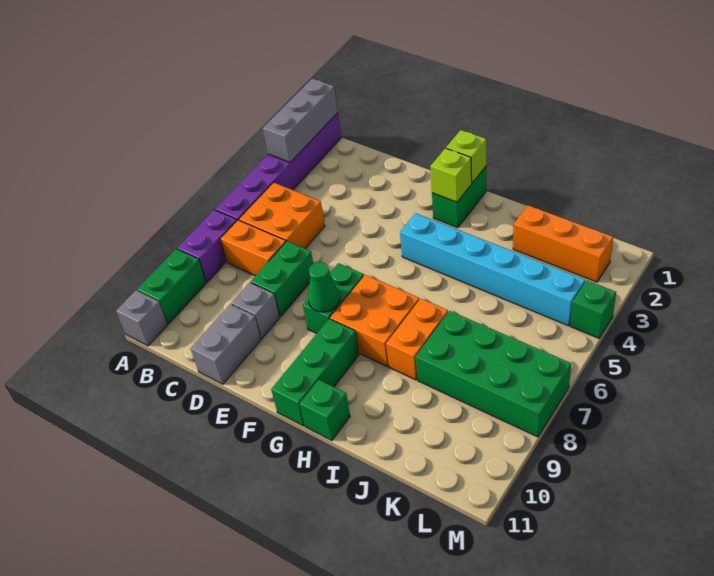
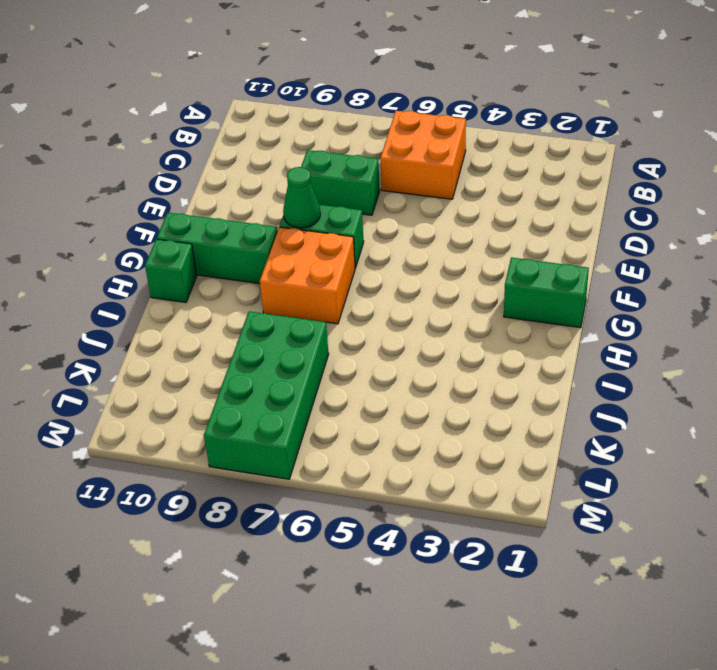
none -> purple brick A1:A6 level 1
none -> purple brick A7:A8 level 1
none -> green brick A9:A10 level 1

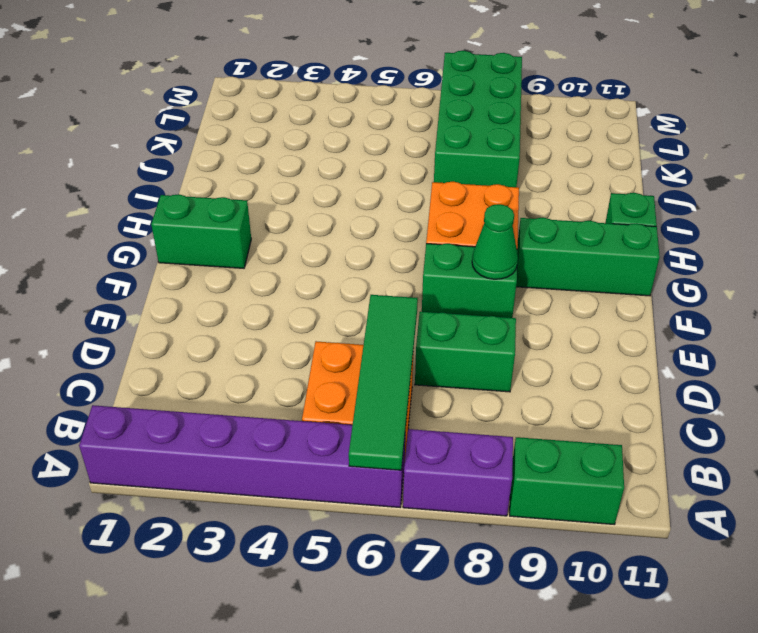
green tile A6:D6 level 2 -> none
none -> grey brick A11 level 1
none -> orange brick B7:C7 level 1
none -> grey brick D9 level 1

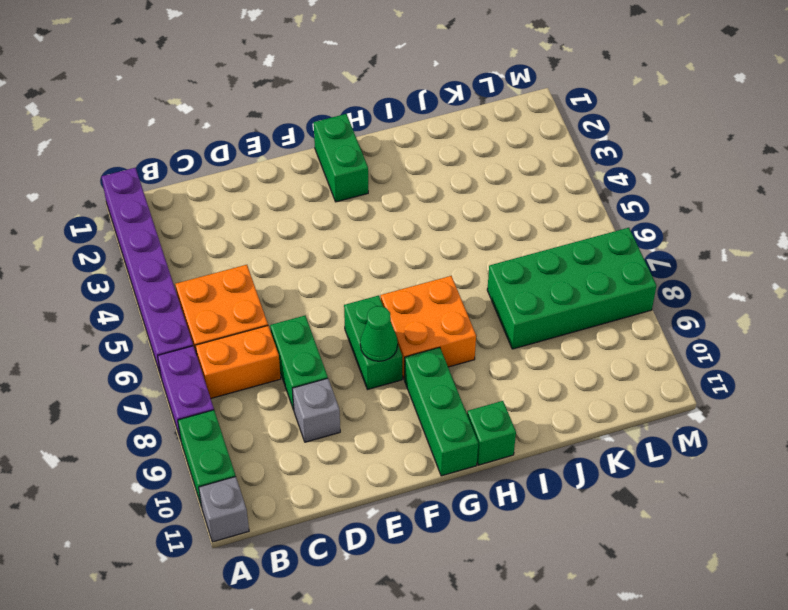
none -> grey brick D10:D11 level 1
none -> cyan brick G4:L4 level 1
none -> orange brick I7:I8 level 1

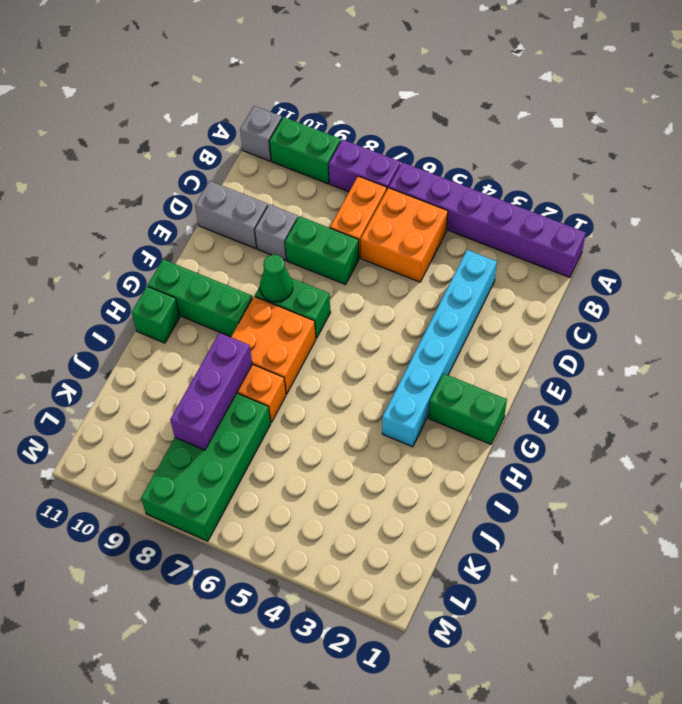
cyan brick C3:H3 level 1 -> cyan brick G4:L4 level 1
purple brick I8:K8 level 2 -> none
none -> orange brick J2:L2 level 1
none -> green brick M4 level 1
none -> grey brick A1:A3 level 2

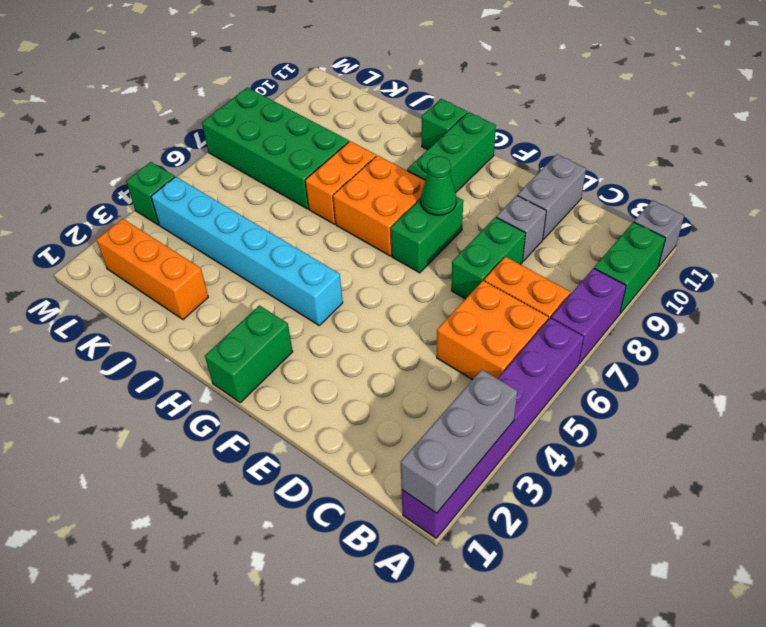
none -> lime brick G1 level 2
none -> lime brick G2 level 2

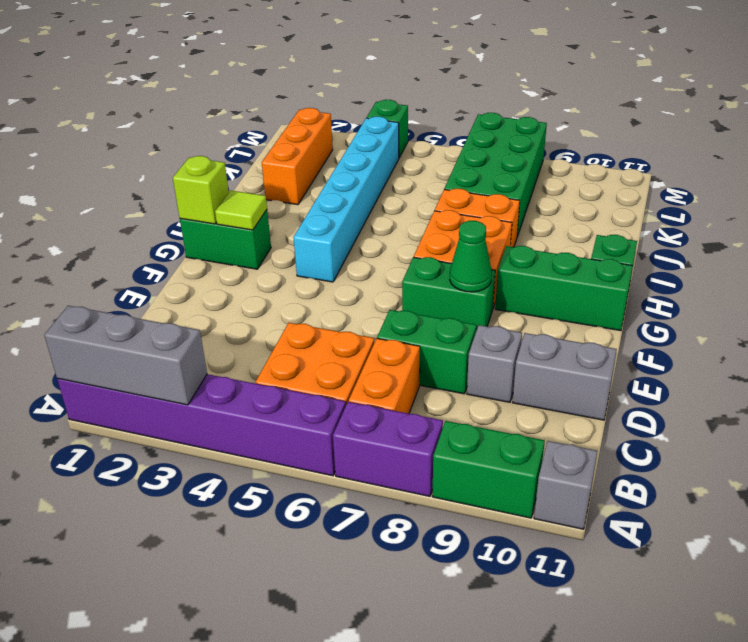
lime tile G2 level 2 -> lime brick G2 level 2

